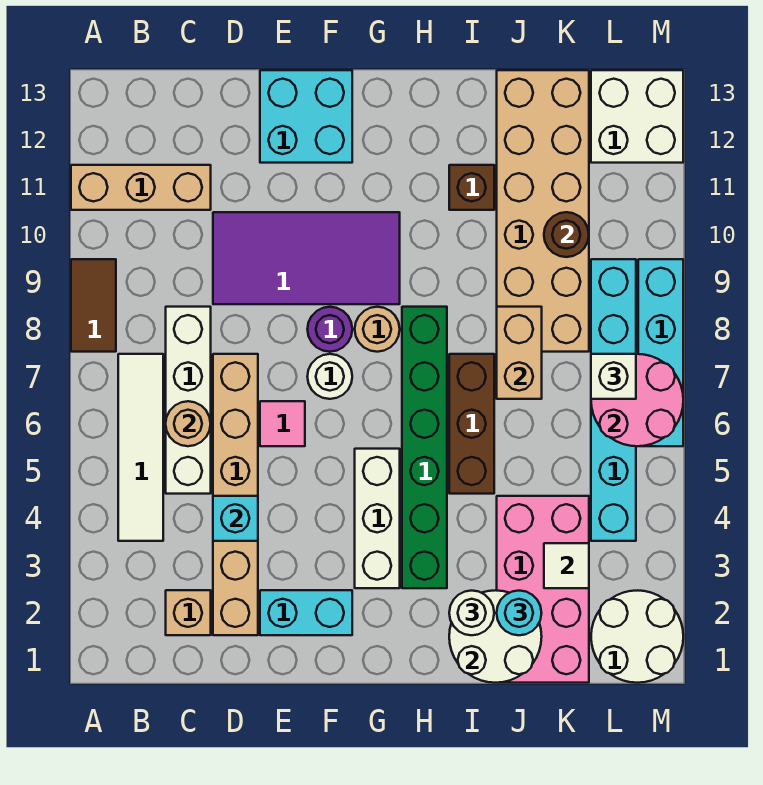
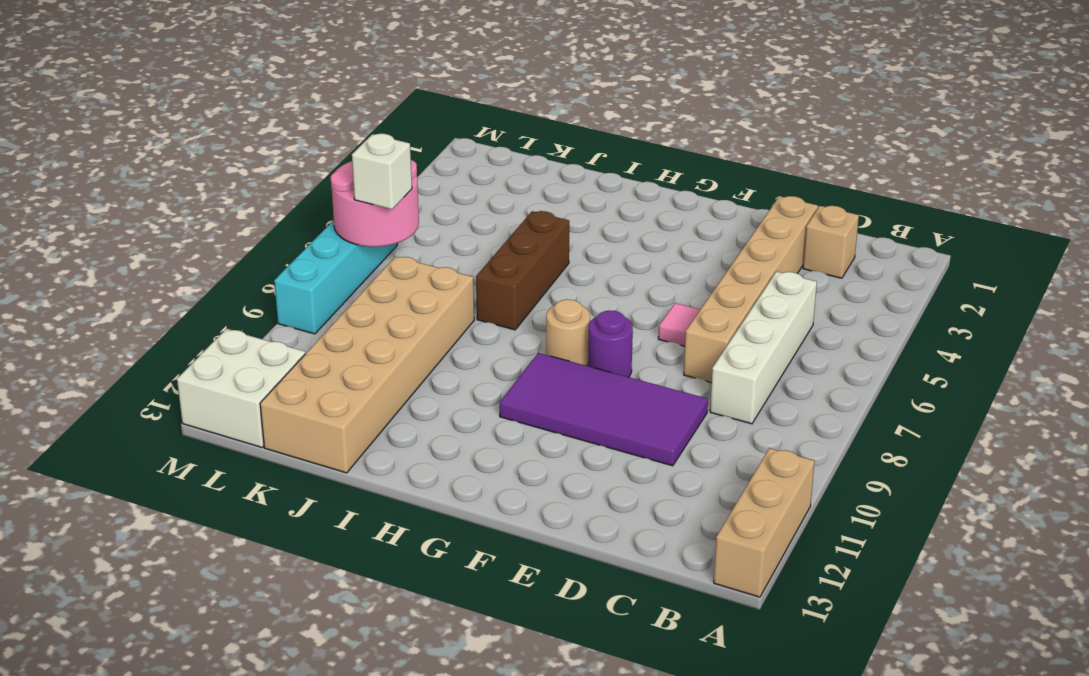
tan brick A11:A13 level 1 -> tan brick A11:C11 level 1
none -> brown tile A8:A9 level 1
none -> white tile B4:B7 level 1
none -> cyan brick E2:F2 level 1
none -> cyan brick E12:F13 level 1

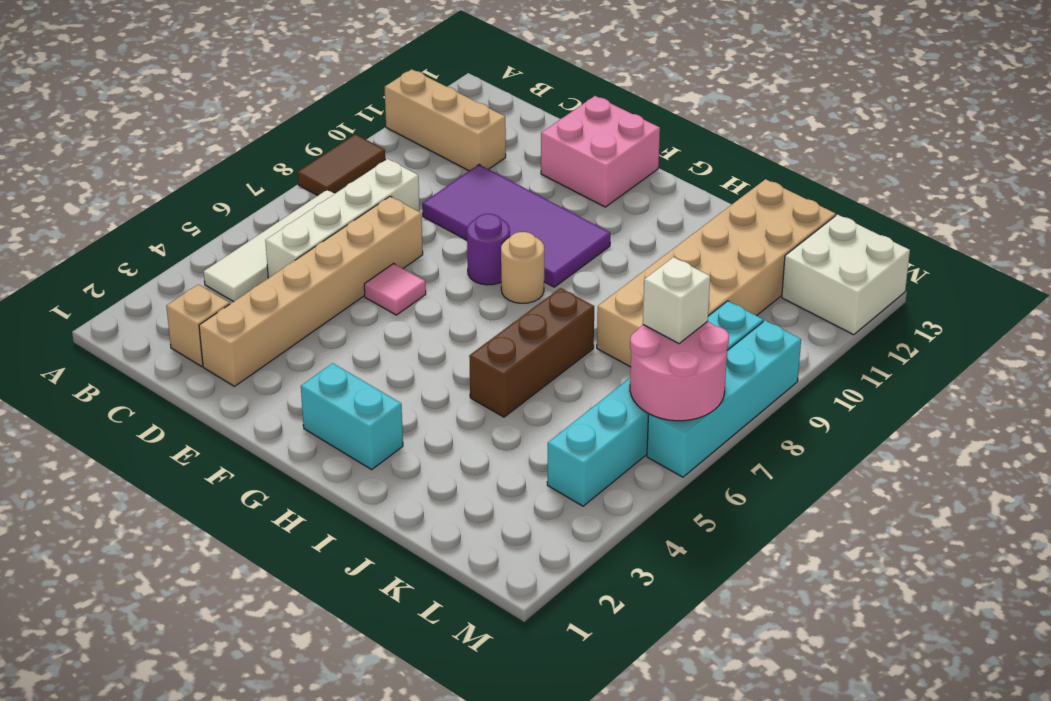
pink brick E12:F13 level 1 -> cyan brick E12:F13 level 1
cyan brick G2:H2 level 1 -> cyan brick E2:F2 level 1
none -> white round brick F7 level 1
none -> white brick G3:G5 level 1
none -> green brick H3:H8 level 1
none -> brown brick I11 level 1

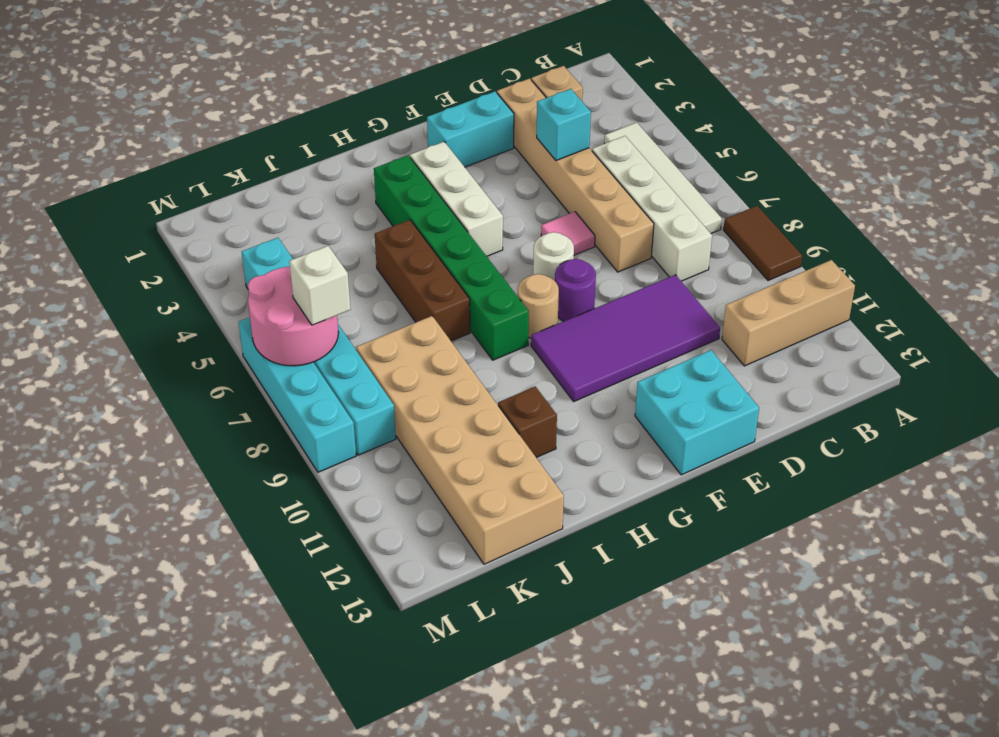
none -> pink brick J1:K4 level 1
none -> white round brick L1:M2 level 1
none -> white brick L12:M13 level 1
none -> tan round brick C6 level 2

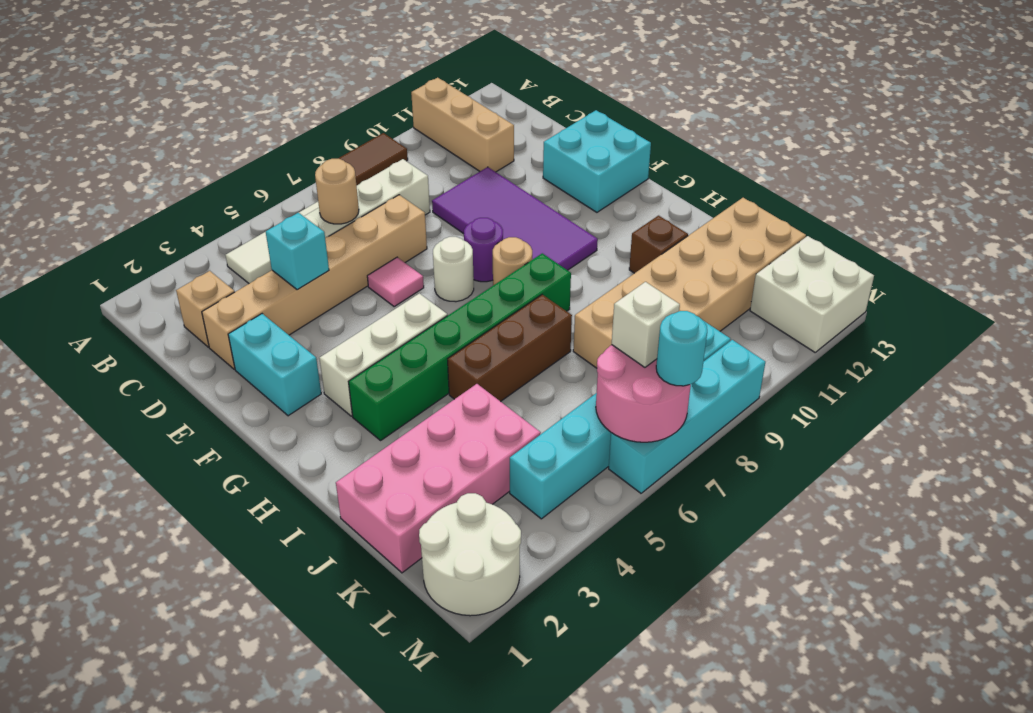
cyan round brick M7 level 3 -> cyan round brick J2 level 3
none -> white round brick I1:J2 level 2
none -> tan brick J7:J8 level 2
none -> white tile K3 level 2
none -> brown round brick K10 level 2

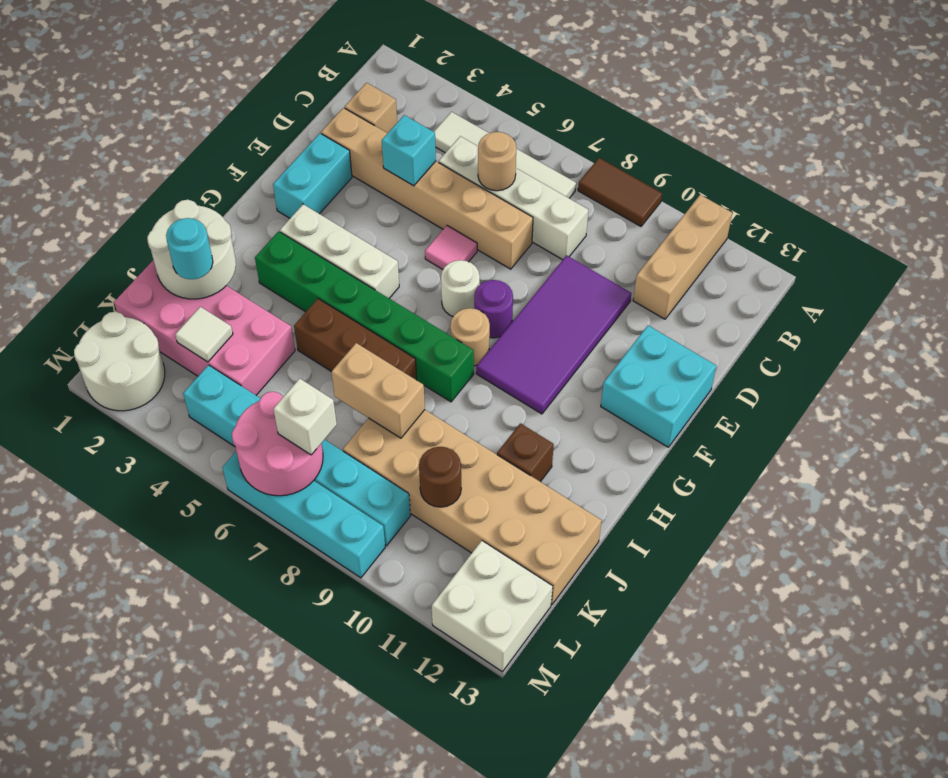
none -> white round brick I2 level 3

